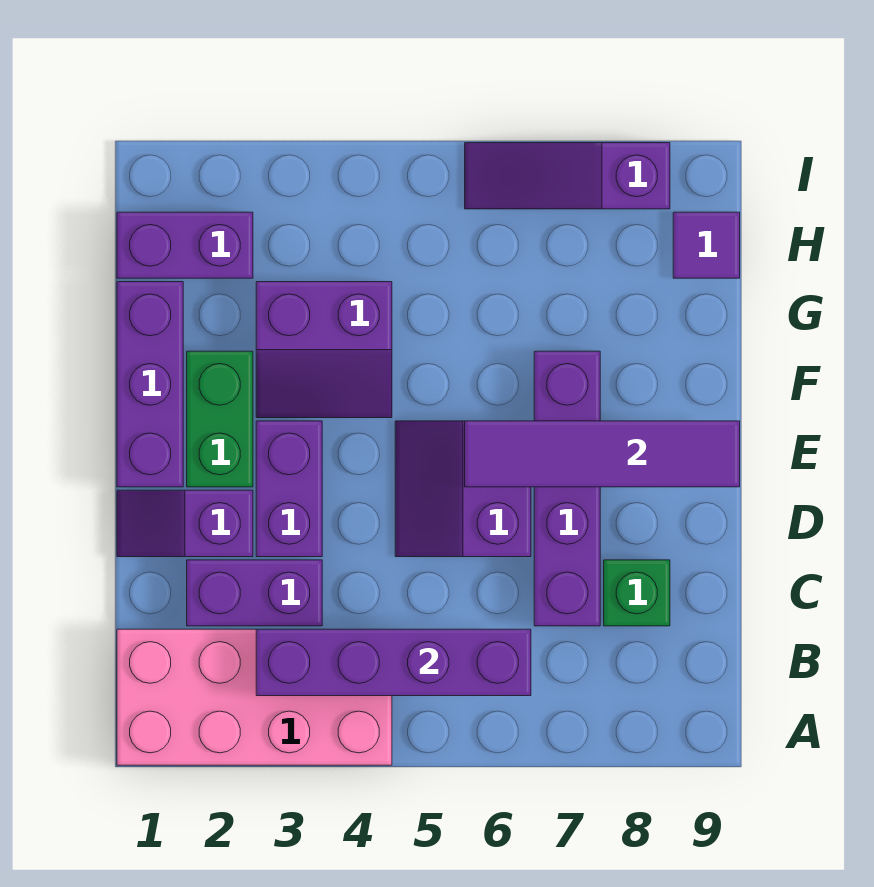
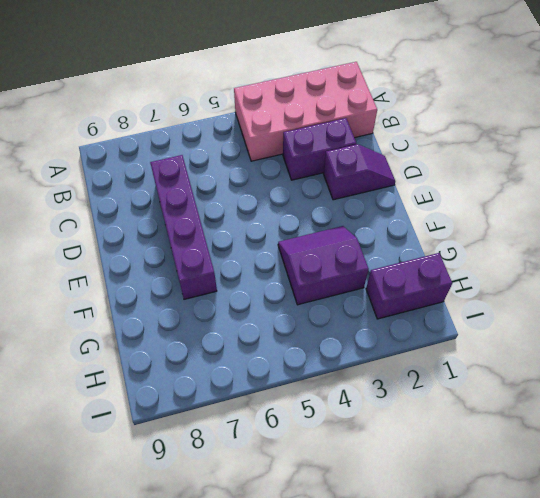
none -> green brick C8 level 1
none -> purple brick D3:E3 level 1
none -> purple slope D5:E6 level 1 top 6

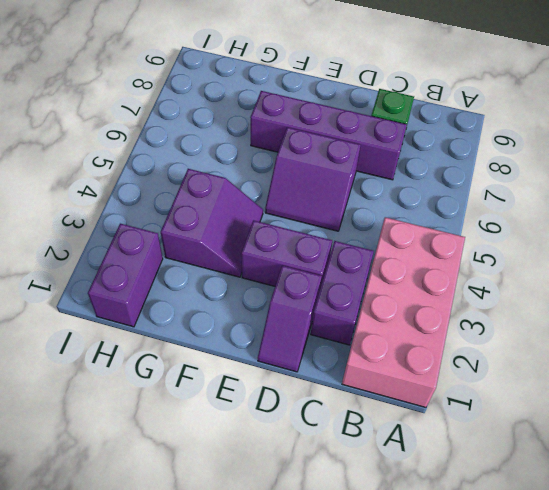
none -> purple brick E1:G1 level 1
none -> green brick E2:F2 level 1
none -> purple tile H9 level 1

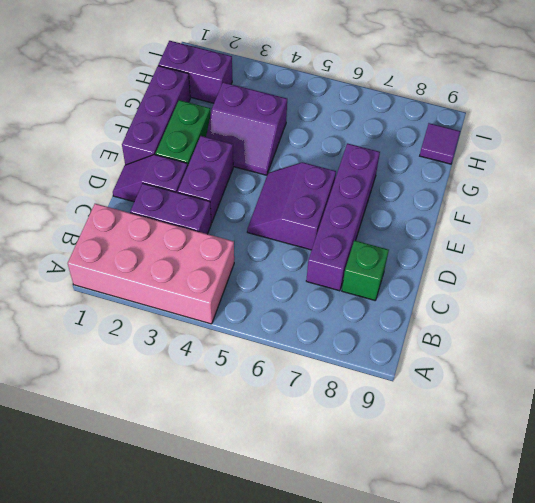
none -> purple slope I6:I8 level 1 top 8
none -> purple brick B3:B6 level 2
none -> purple tile E6:E9 level 2

